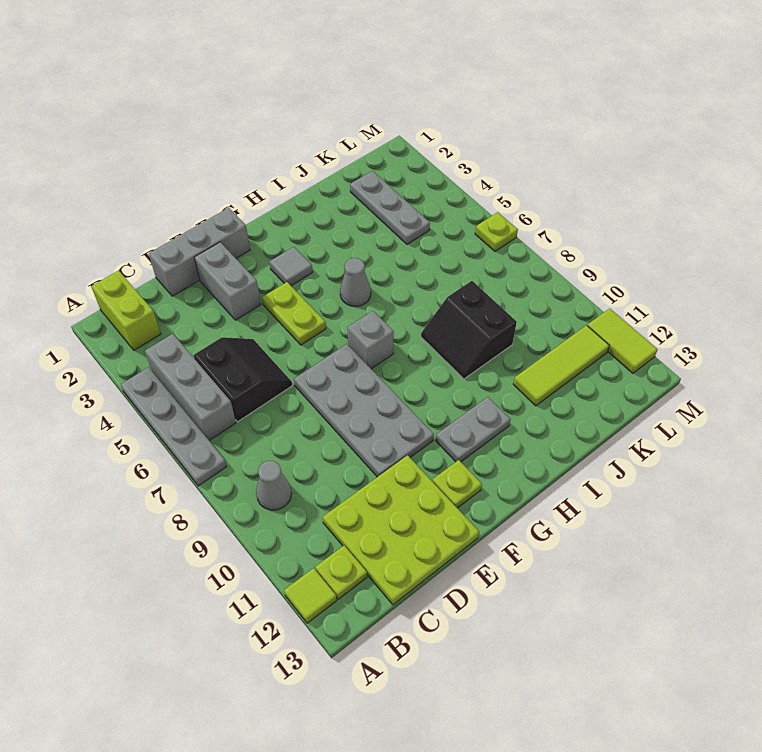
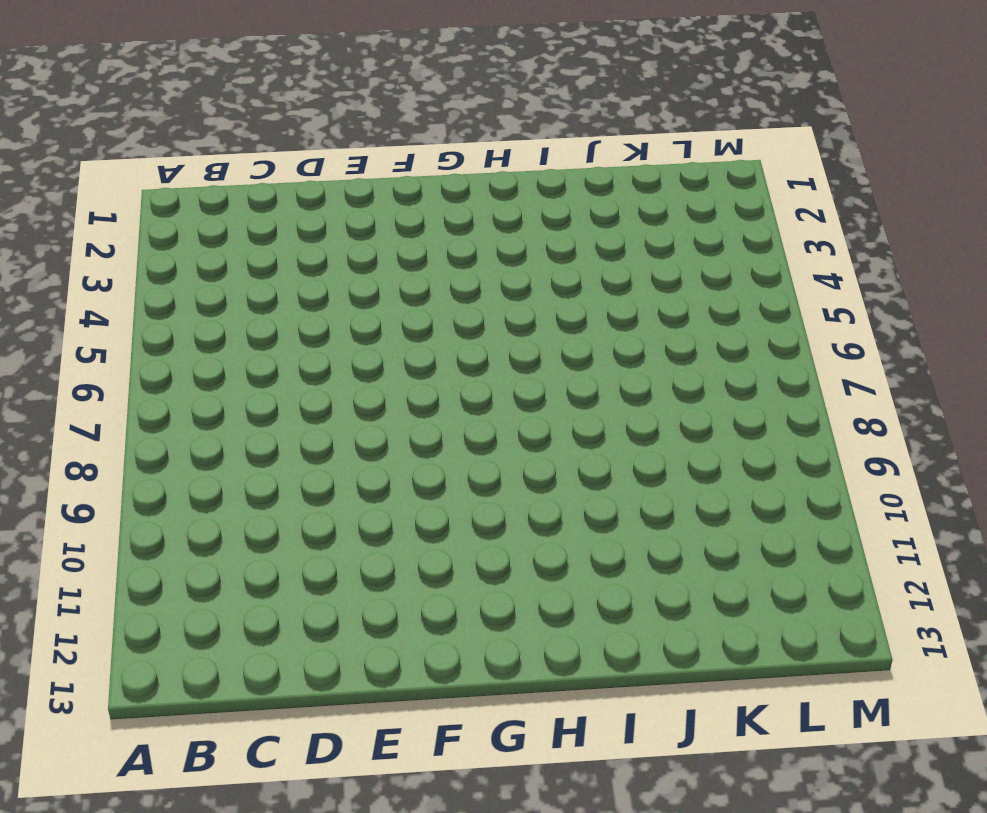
none -> grey plate A4:A7 level 1
none -> lime tile A12 level 1
none -> lime brick B1:B2 level 1

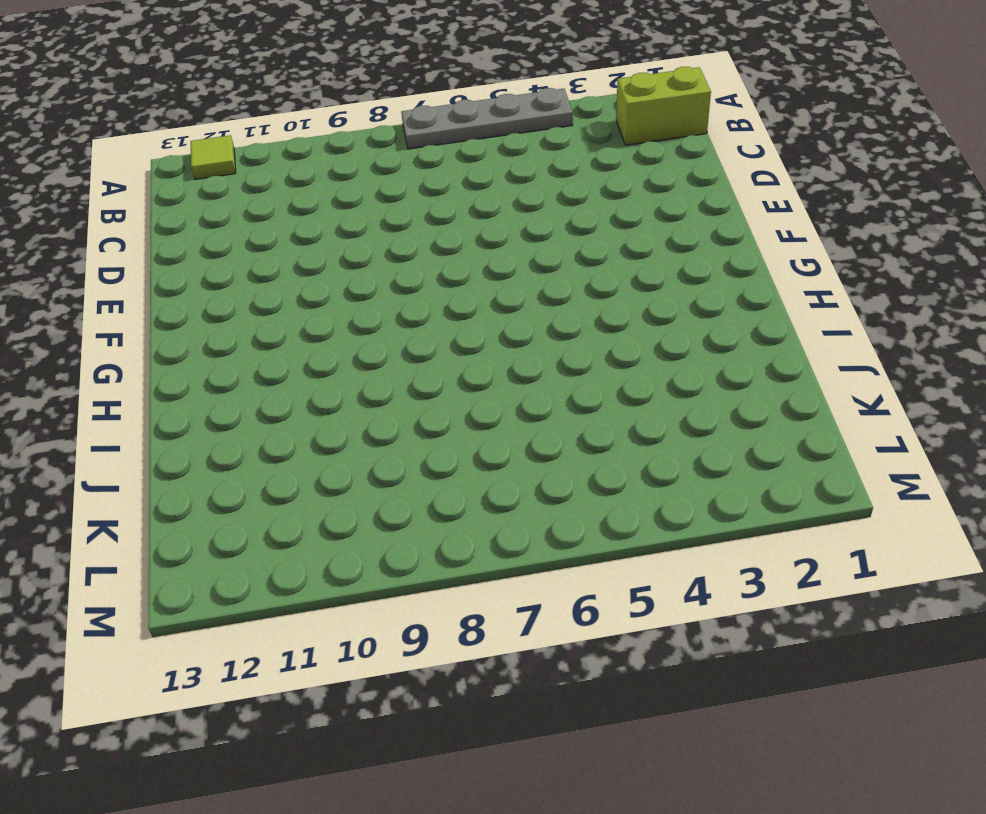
none -> grey brick B4:B6 level 1
none -> grey cone B9 level 1
none -> lime plate B12 level 1

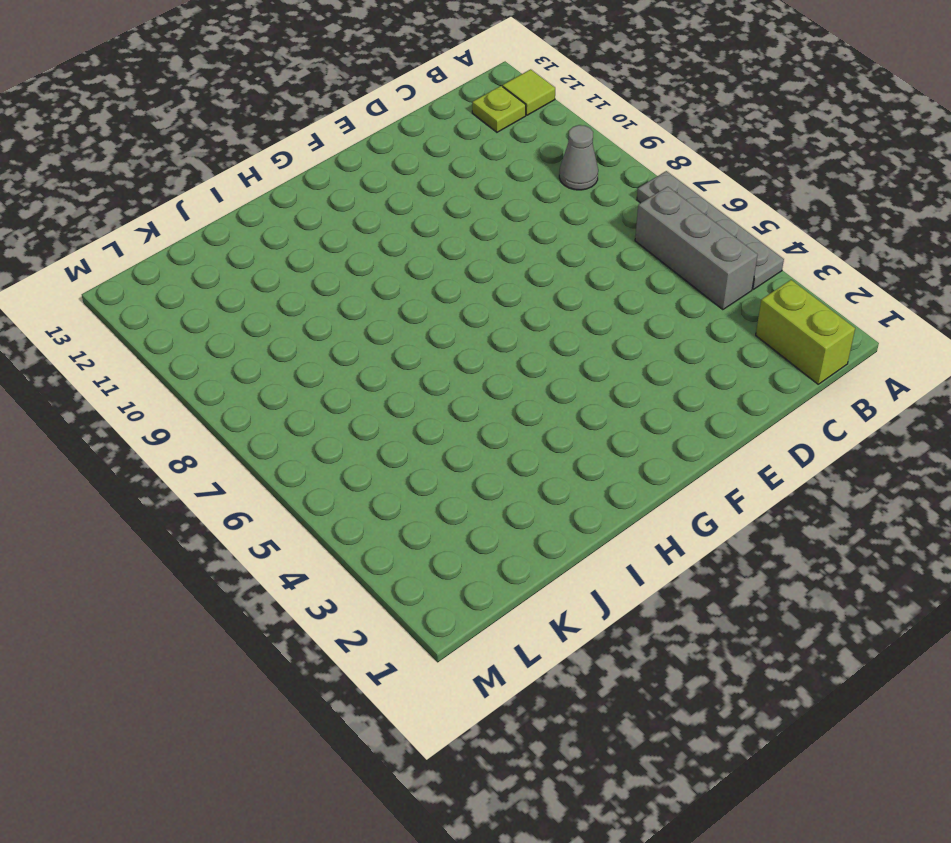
none -> black slope C5:D6 level 1 top C
none -> lime plate C11:E13 level 1
none -> grey brick D1:F1 level 1

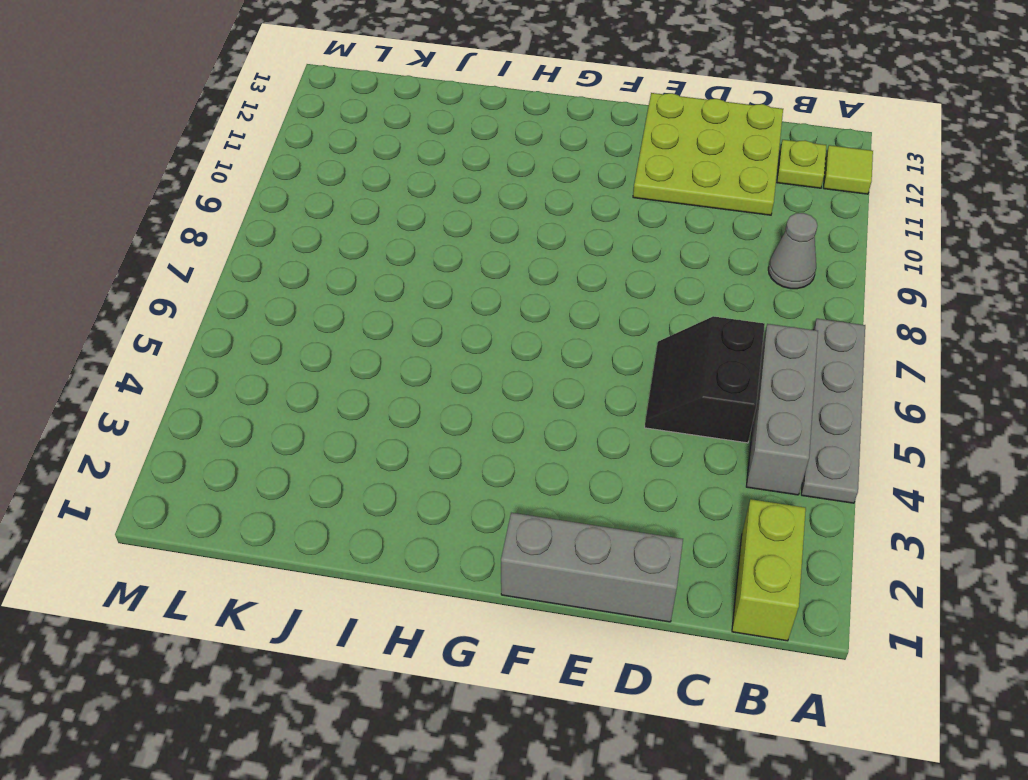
none -> grey brick E2:E3 level 1
none -> grey plate E7:F10 level 1
none -> lime plate F4:F5 level 1

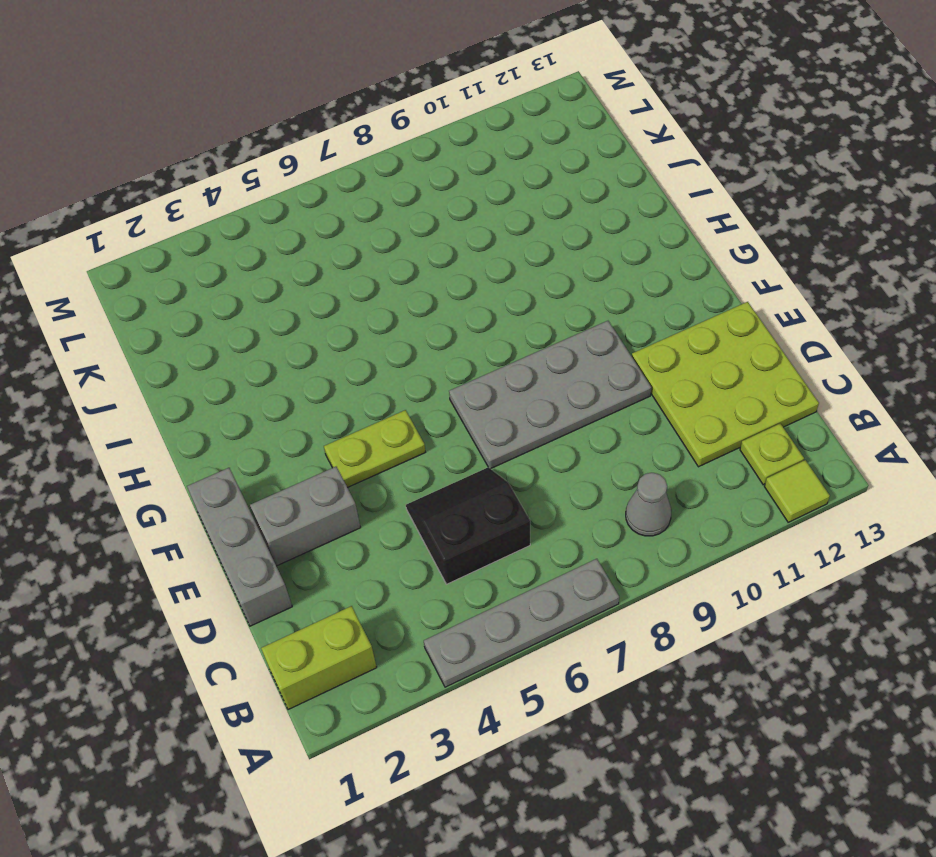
none -> grey brick B4:B6 level 1
none -> lime plate F12 level 1
none -> grey tile G3 level 1

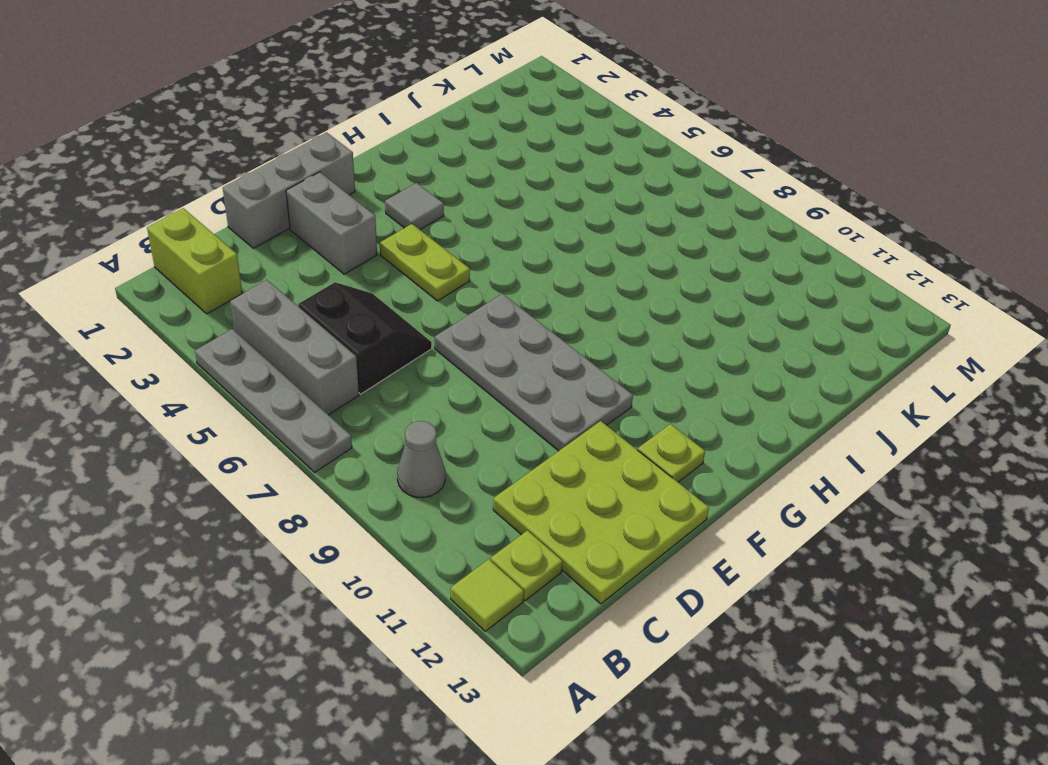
none -> grey brick G7 level 1
none -> grey plate G11:H11 level 1
none -> grey cone H5 level 1

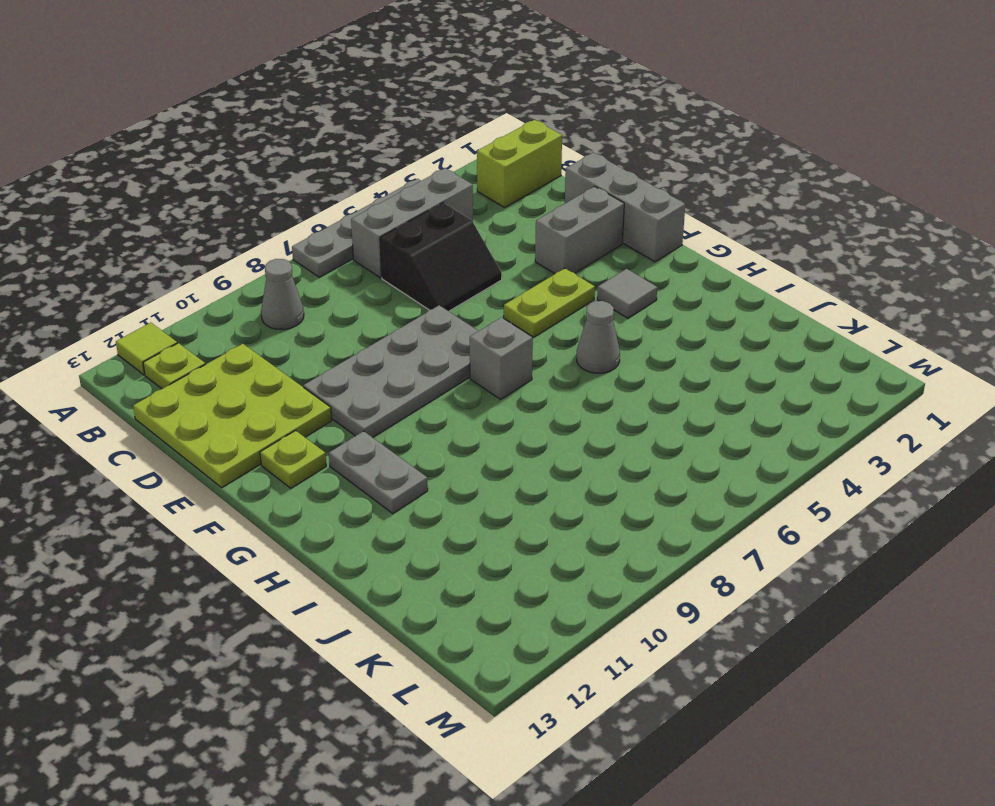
none -> black slope I8:J9 level 1 top J
none -> lime tile J11:L11 level 1
none -> grey plate K2:K4 level 1

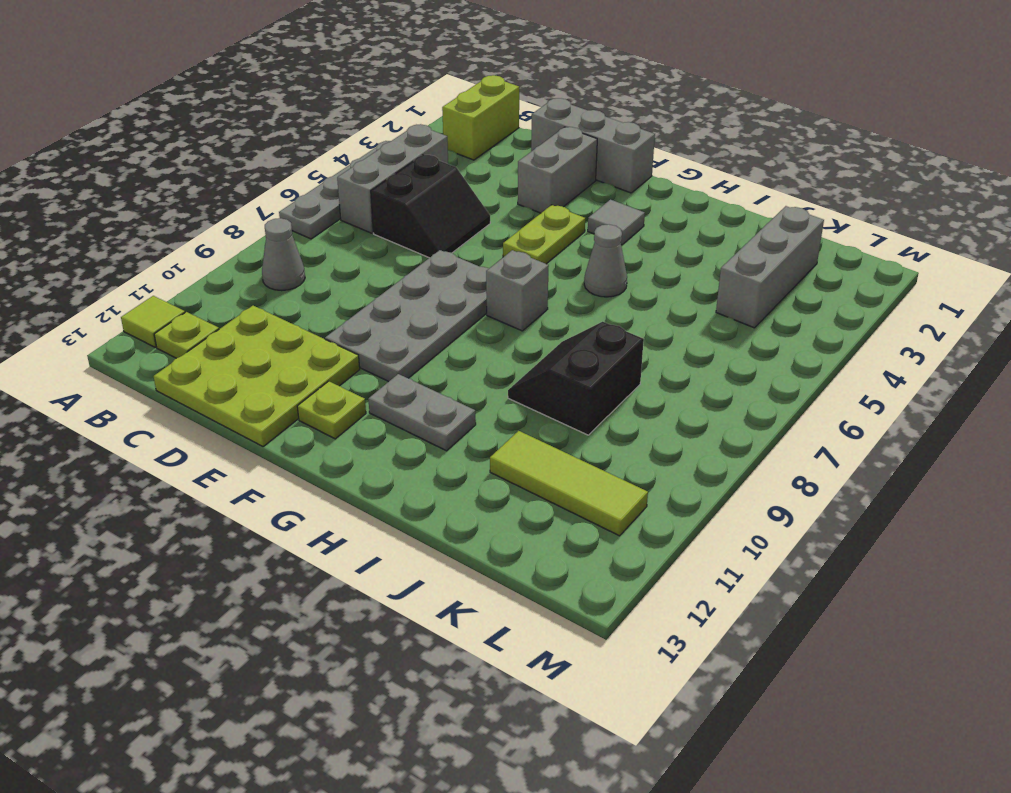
grey brick K2:K4 level 1 -> grey plate K2:K4 level 1
none -> lime plate M6 level 1
none -> lime tile M11:M12 level 1

